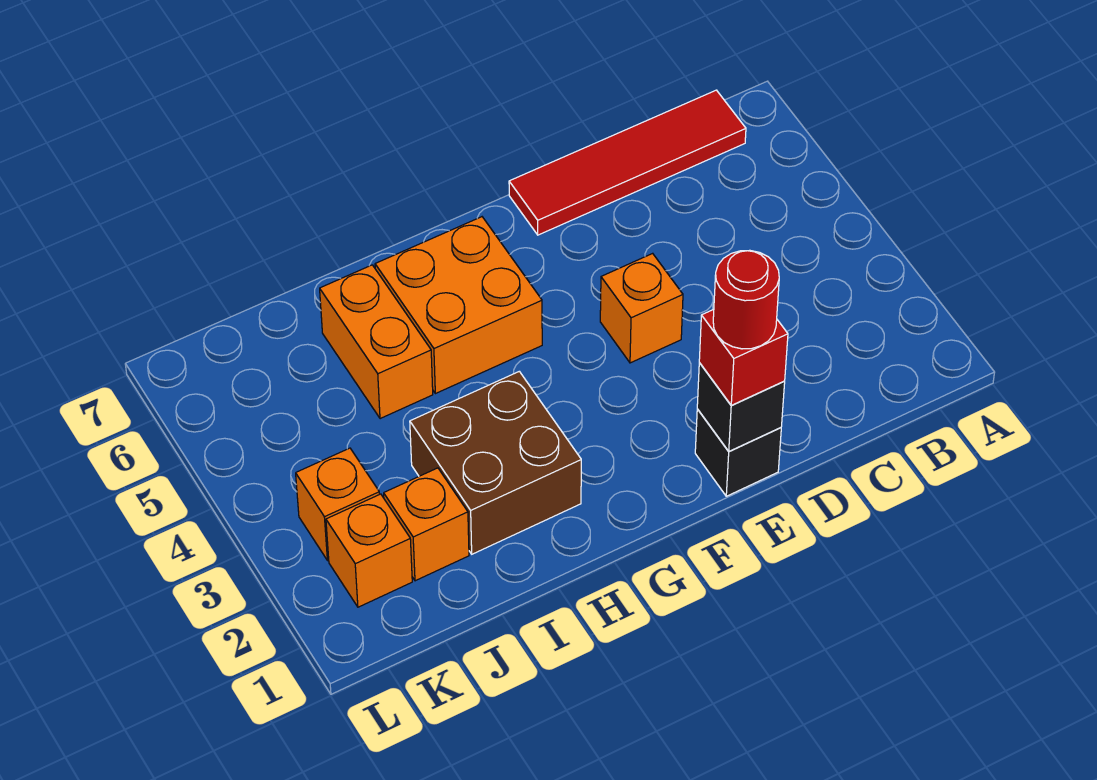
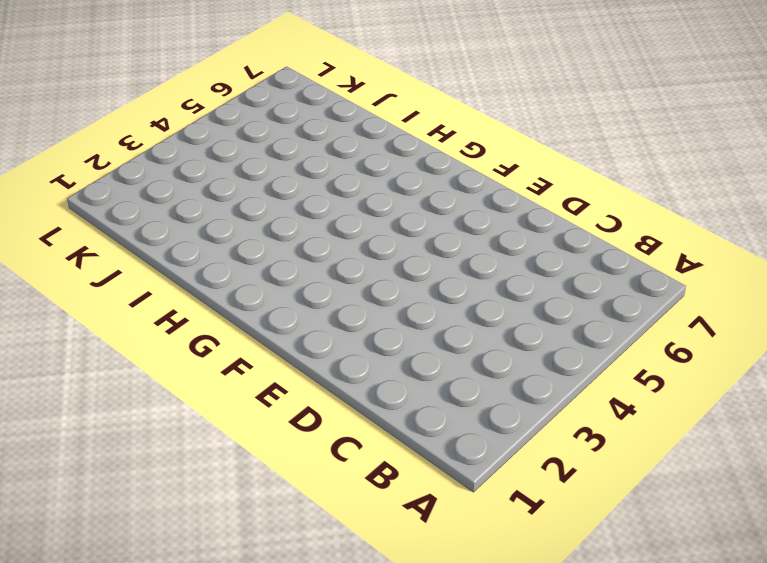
none -> red tile B7:E7 level 1
none -> black brick E1 level 1
none -> orange brick E4 level 1

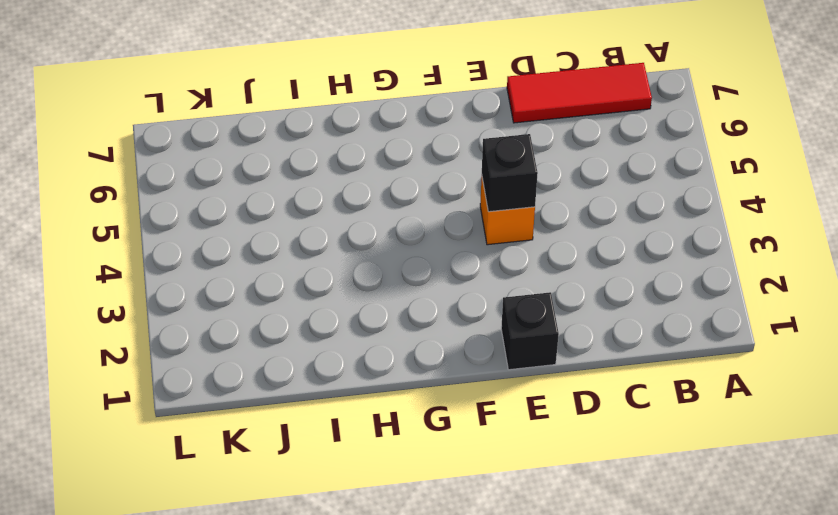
red tile B7:D7 level 1 -> red tile B7:E7 level 1
black brick E4 level 2 -> black brick E1 level 2
none -> orange brick G5:H6 level 1
none -> brown brick H2:I3 level 1
none -> orange brick I5:I6 level 1

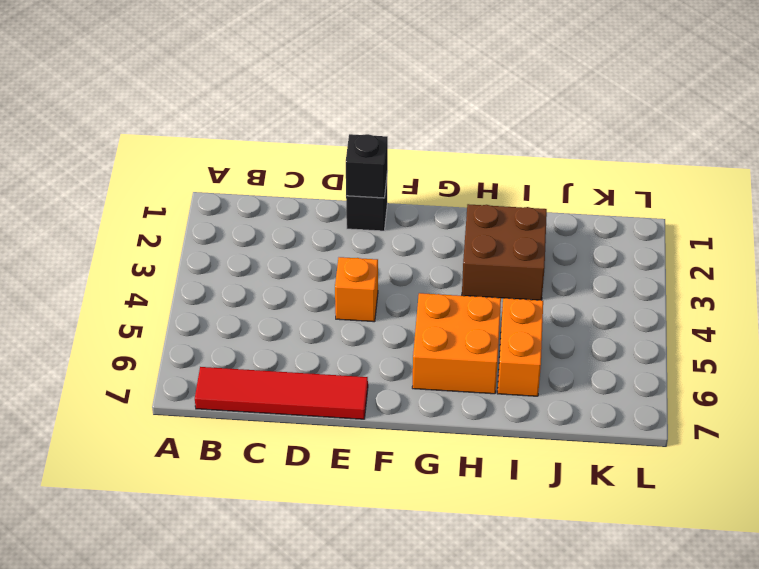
none -> orange brick J2 level 1
none -> orange brick K2 level 1
none -> orange brick K3 level 1

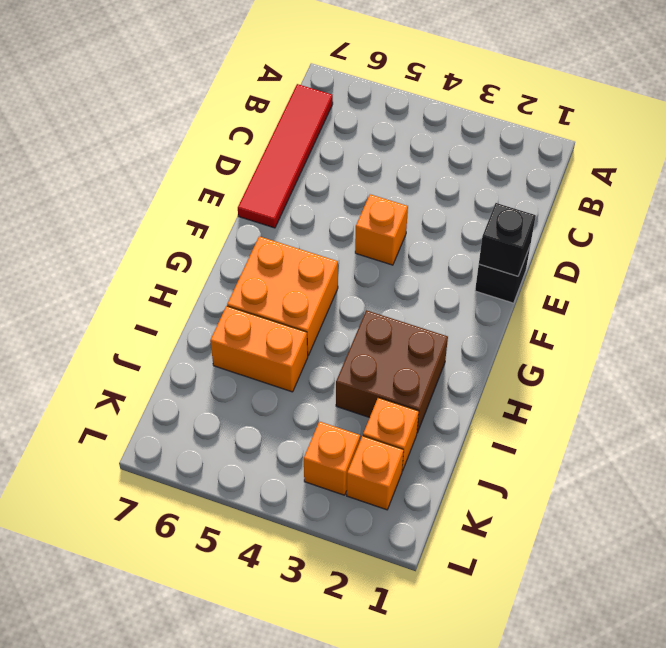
none -> red brick E1 level 3
none -> red round brick E1 level 4

